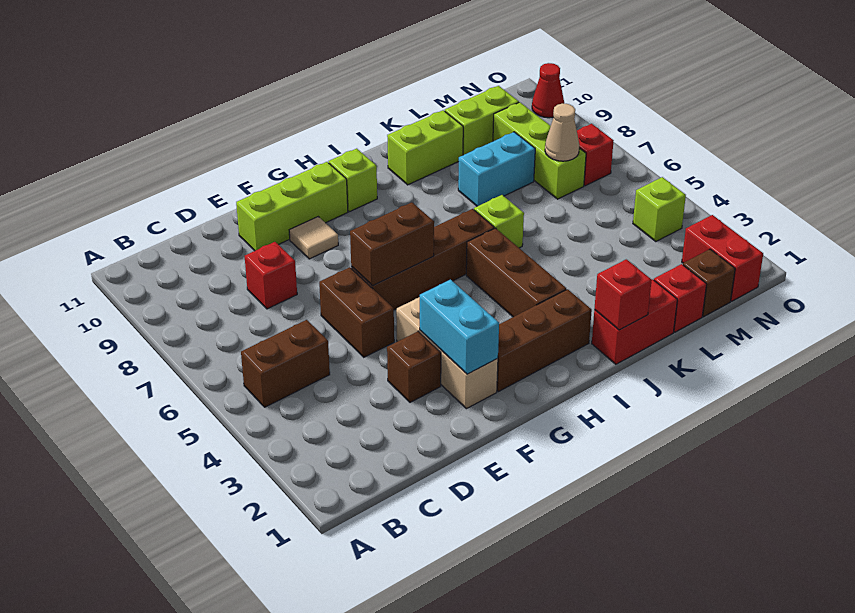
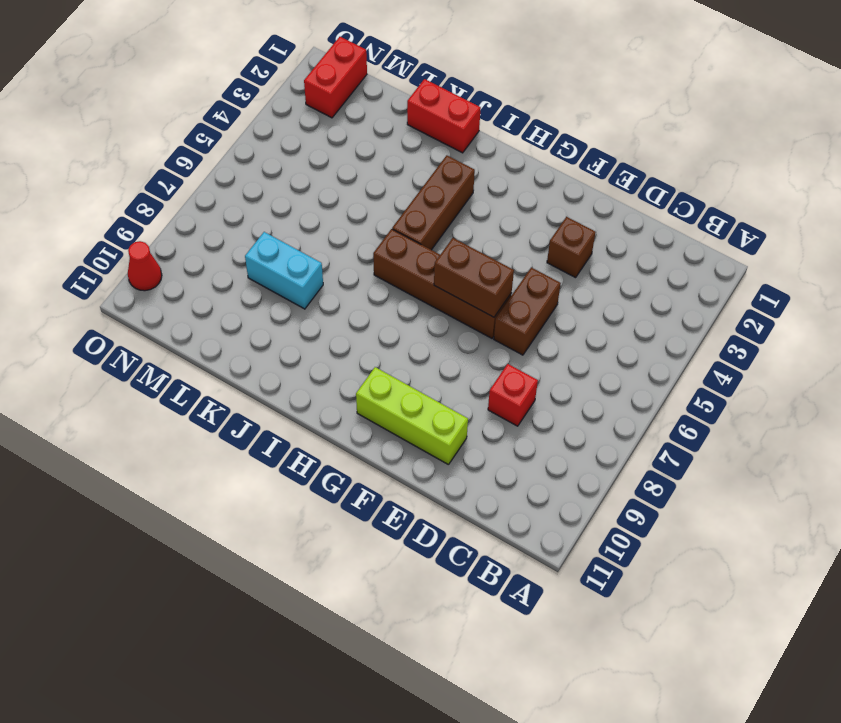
none -> brown brick B5:C5 level 1
none -> tan brick F2:F4 level 1
none -> tan tile F9 level 1

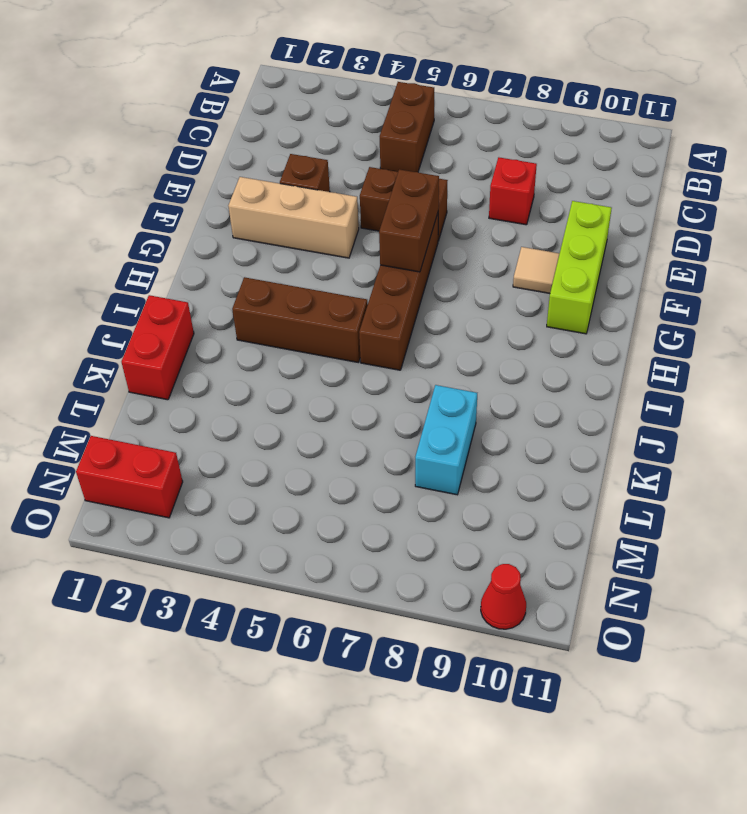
none -> brown brick G2:I2 level 1
none -> lime brick H10 level 1
none -> lime brick J6 level 1

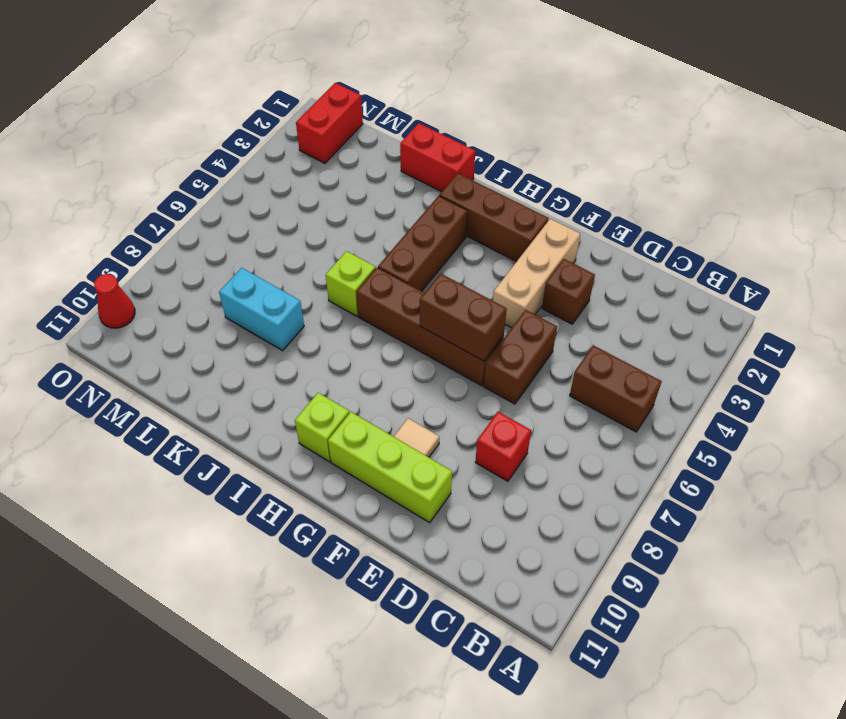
none -> lime brick J10:K10 level 1
none -> red brick L1 level 1
none -> lime brick L10:M10 level 1

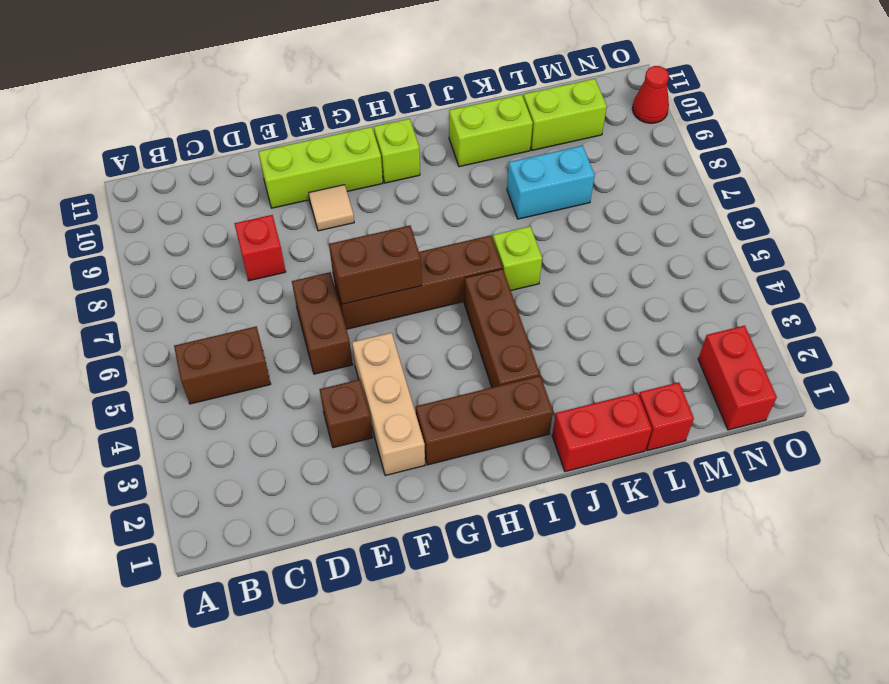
none -> brown brick M1 level 1
none -> lime brick M7:M9 level 1
none -> lime brick N4 level 1

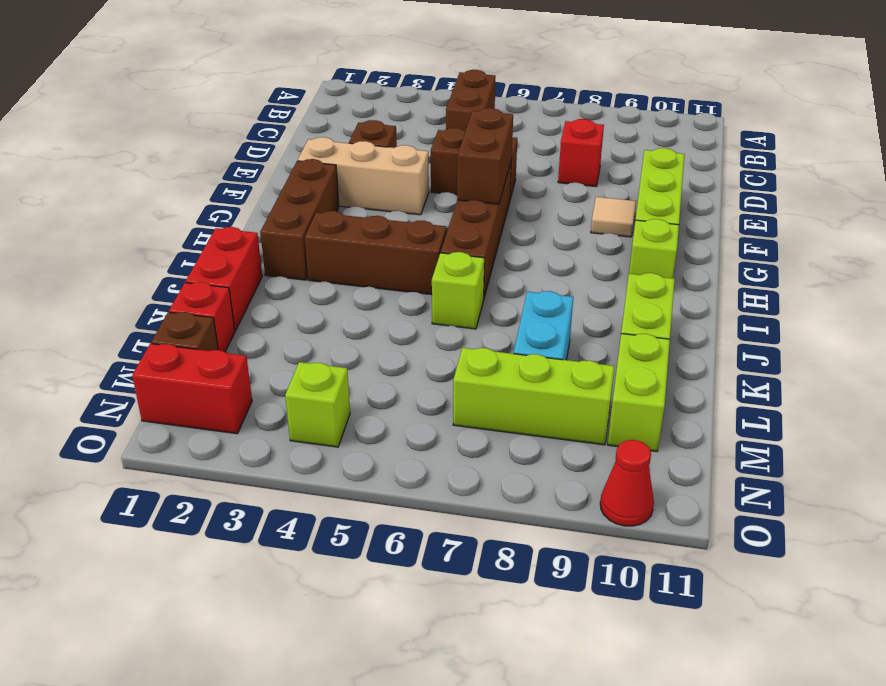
none -> red brick N7 level 1
none -> cyan brick F2:F3 level 2
none -> red brick J1 level 2

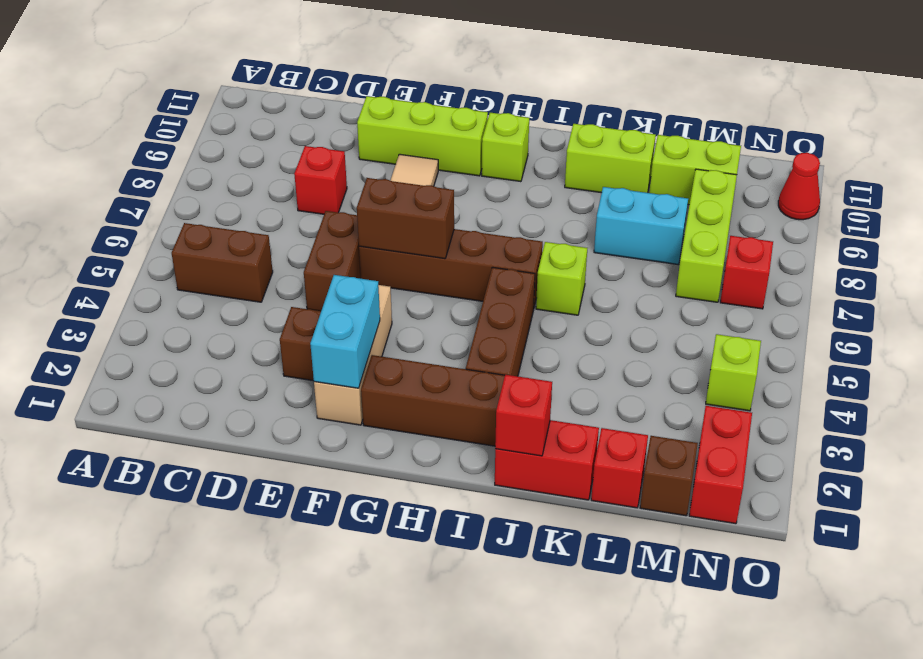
none -> tan cone M7 level 2

